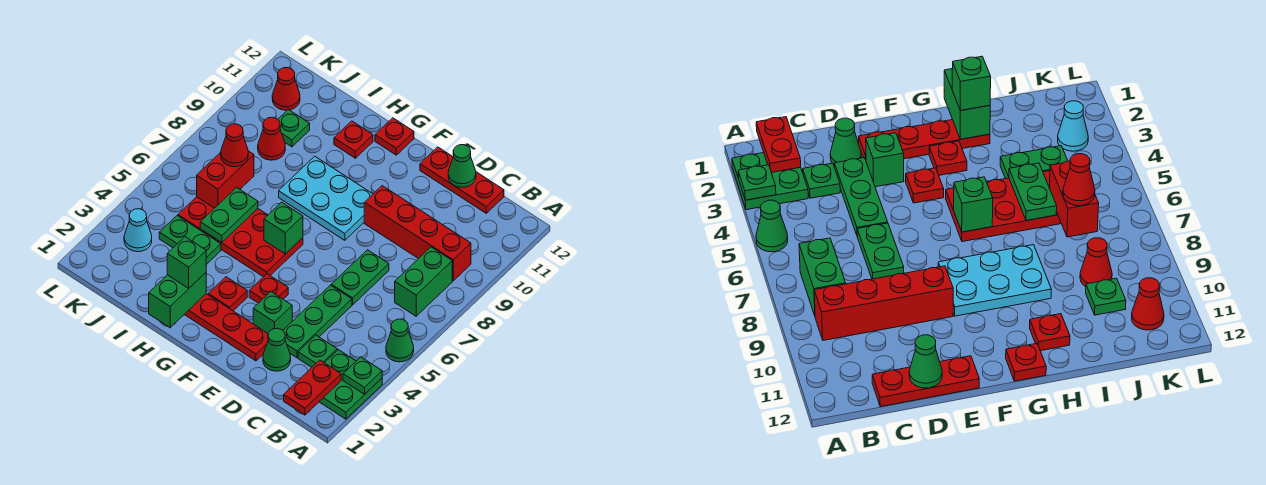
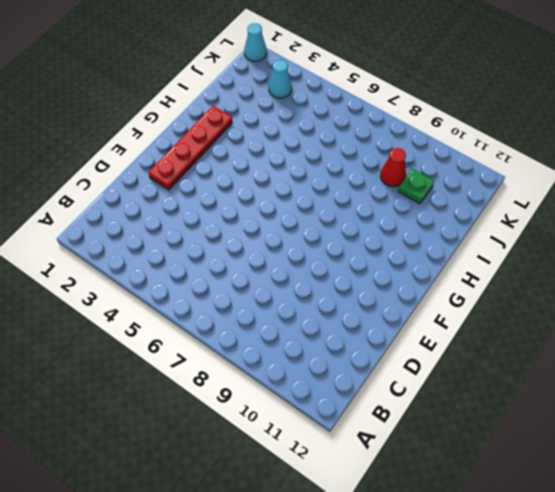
cyan cone L1 level 1 -> none
none -> green plate A2:B3 level 1
none -> green cone A5 level 1
none -> green brick B7:B8 level 1
none -> red brick B9:E9 level 1

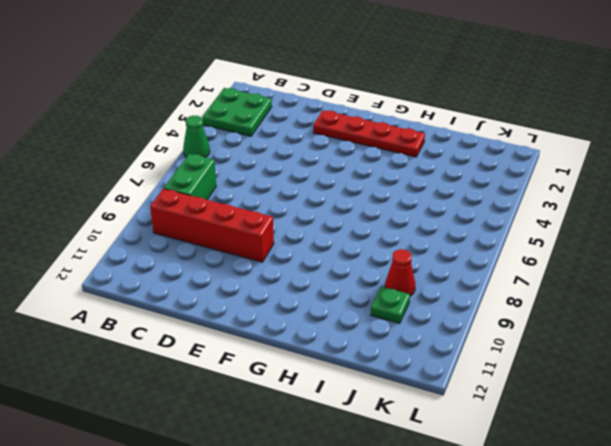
none -> green plate C3 level 1
none -> red plate C12:E12 level 1
none -> green cone D2 level 1
none -> green plate D3:D5 level 1

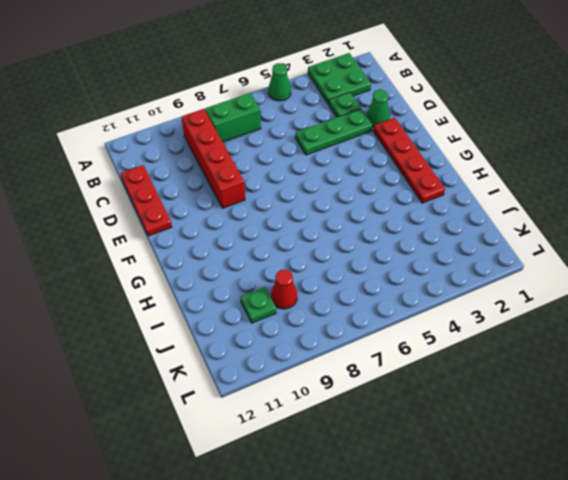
none -> green plate D6:D7 level 1
none -> green brick E3 level 1
none -> red plate F4 level 1
none -> cyan plate F8:H9 level 1

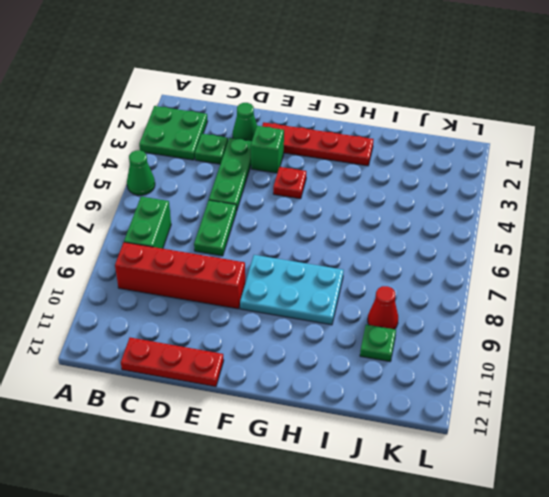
none -> red plate G3 level 1
none -> red plate G5:J6 level 1
none -> red plate G12 level 1
none -> red plate H11 level 1

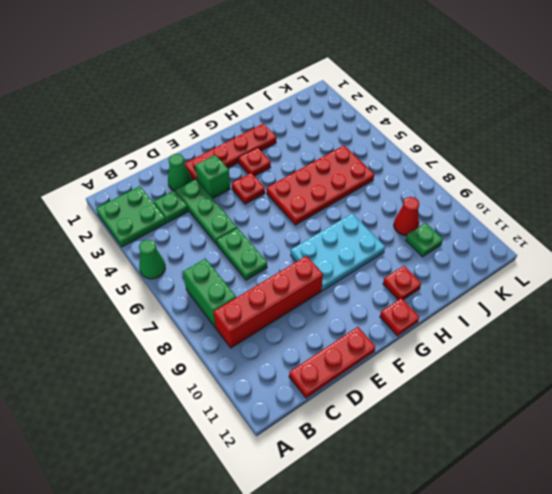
none -> green plate I4:J4 level 1
none -> cyan cone K3 level 1
none -> red cone K11 level 1
none -> green plate A3 level 2

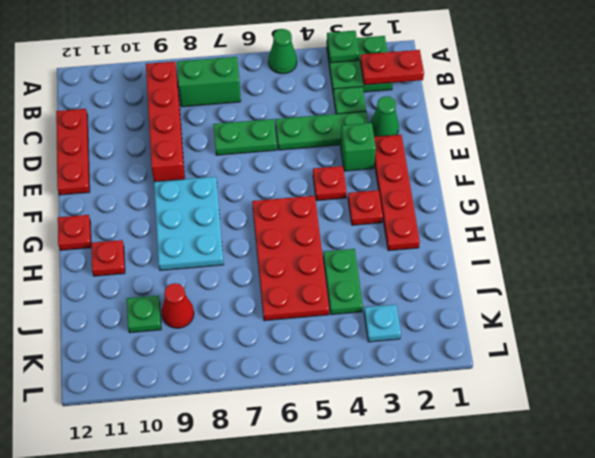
cyan plate K3 level 1 -> cyan cone K3 level 1
none -> red cone K11 level 1
none -> green cone D12 level 2
none -> green brick G6 level 2
none -> green brick H1:H2 level 2

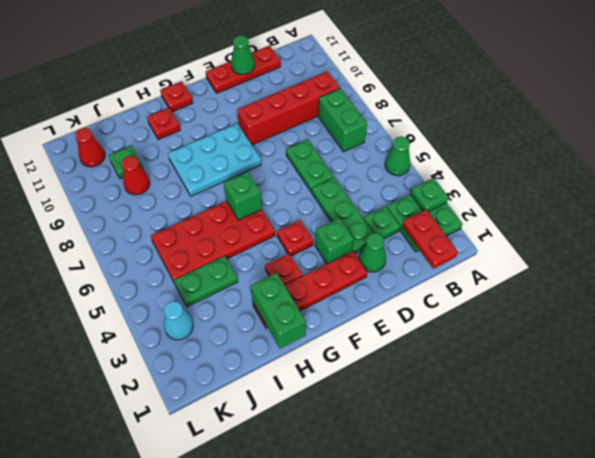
none -> green plate I5:I6 level 2
none -> red brick J6:J7 level 2
none -> green brick H2 level 3
none -> red cone J7 level 3

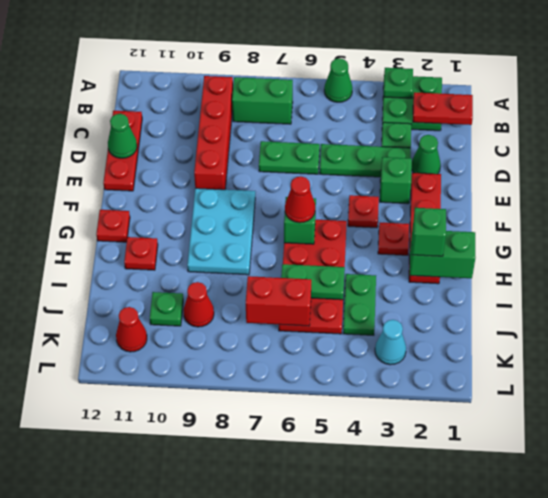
red cone G6 level 3 -> red cone J7 level 3

